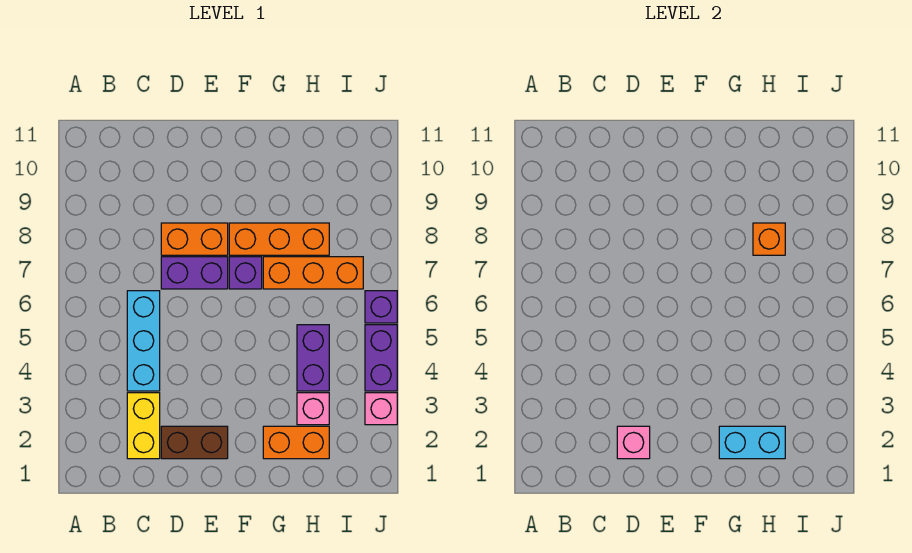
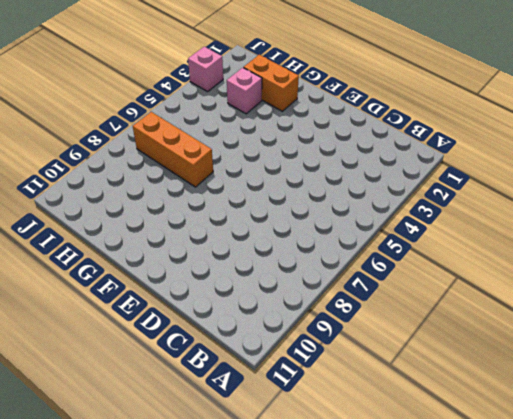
none -> yellow brick C2:C3 level 1
none -> cyan brick C4:C6 level 1
none -> brown brick D2:E2 level 1

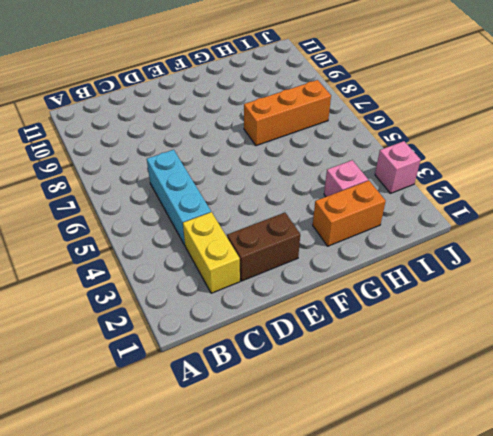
none -> purple brick D7:E7 level 1
none -> orange brick D8:E8 level 1
none -> purple brick F7 level 1

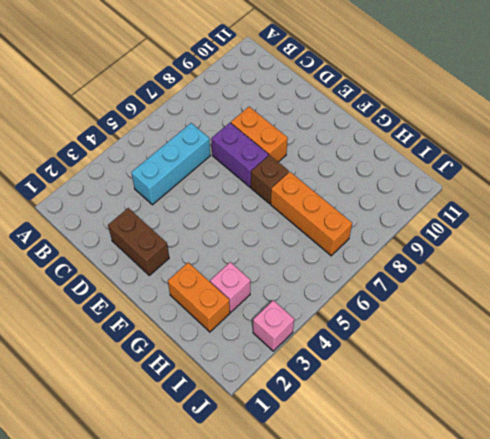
brown brick F7 level 1 -> purple brick F7 level 1
none -> yellow brick C2:C3 level 1
none -> orange brick F8:H8 level 1
none -> purple brick H4:H5 level 1

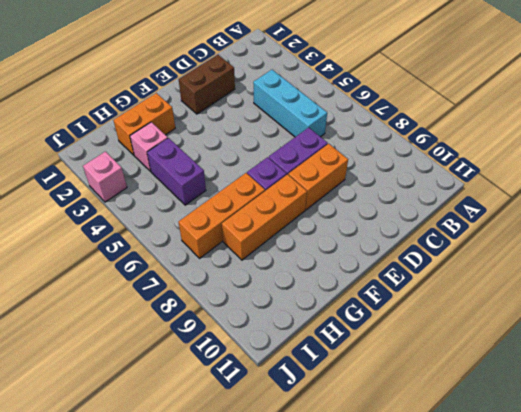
none -> yellow brick C2:C3 level 1
none -> purple brick J4:J5 level 1
none -> purple brick J6 level 1

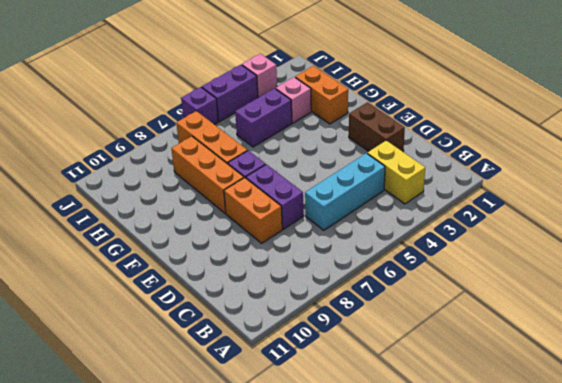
yellow brick B3:C3 level 1 -> yellow brick C2:C3 level 1
none -> pink brick D2 level 2
none -> cyan brick G2:H2 level 2
none -> orange brick H8 level 2

